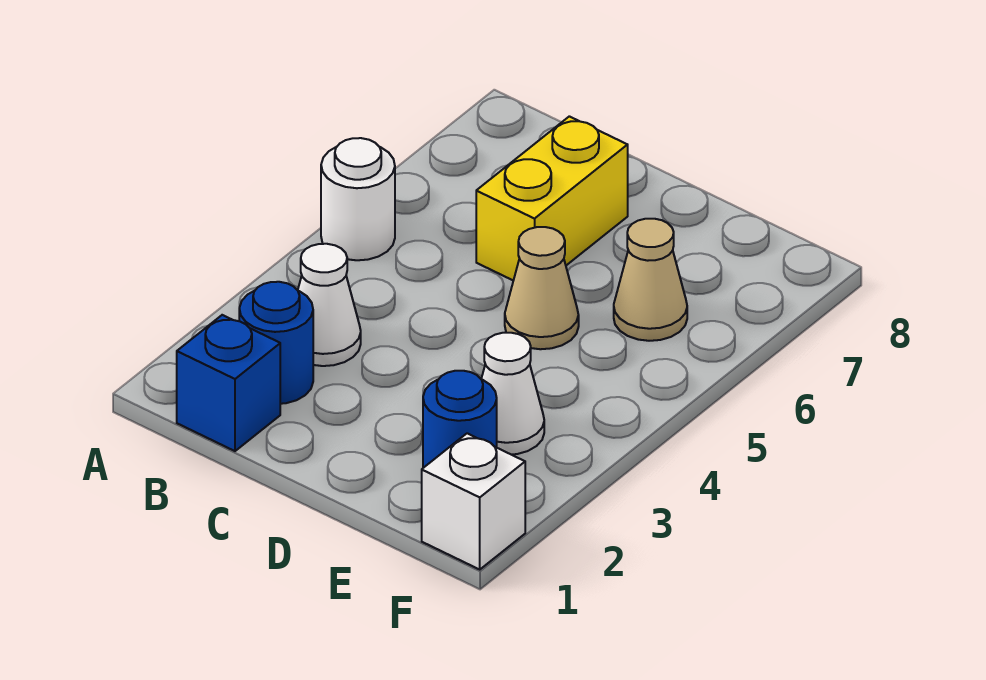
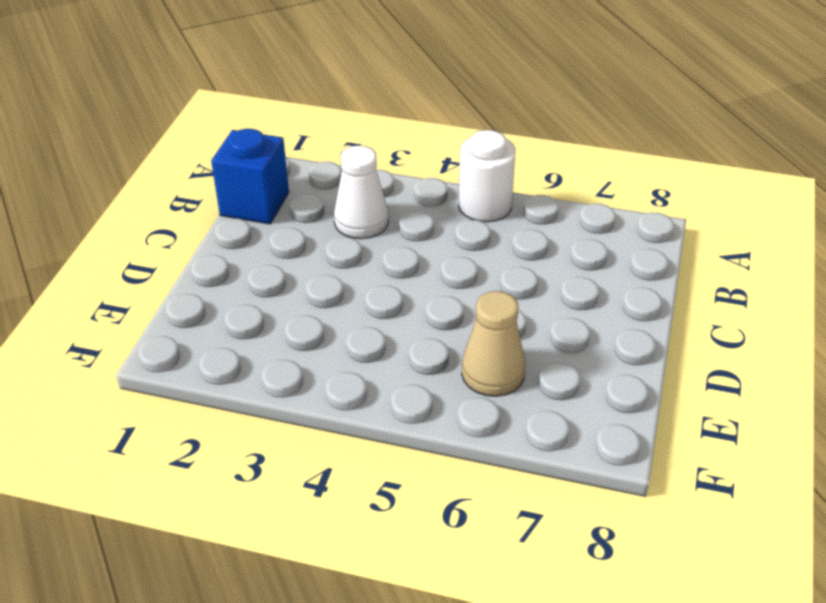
none -> blue round brick B2 level 1
none -> yellow brick C6:C7 level 1

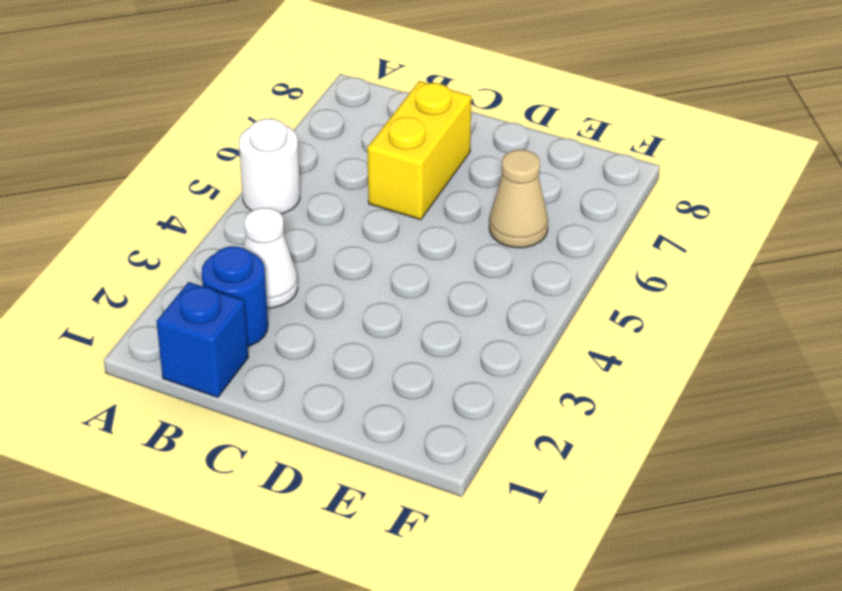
none -> tan cone D5 level 1
none -> blue round brick E2 level 1

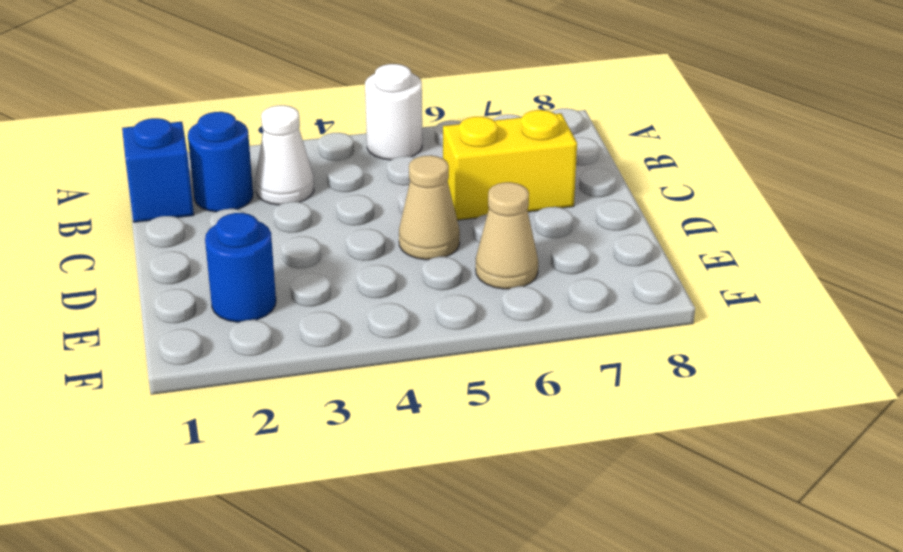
none -> white cone E3 level 1
none -> white brick F1 level 1

